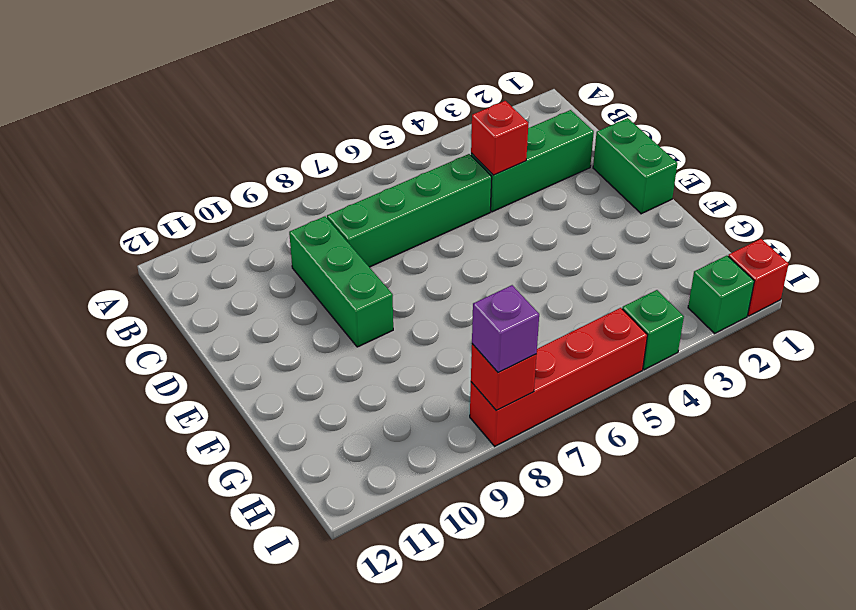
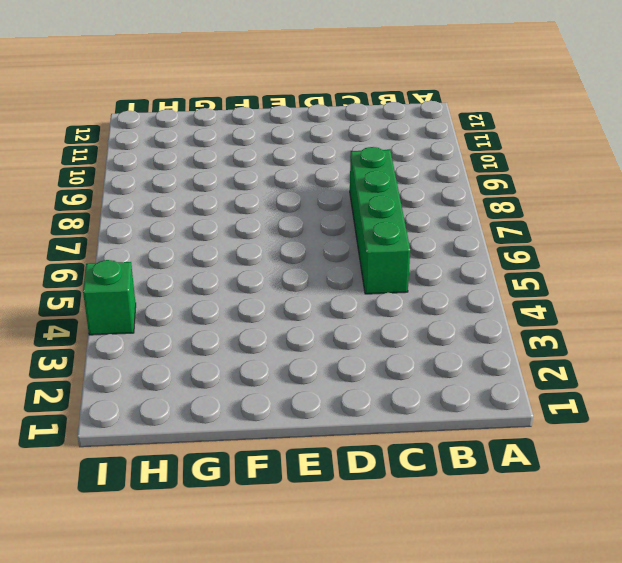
none -> green brick C2:C4 level 1
none -> green brick C9:E9 level 1

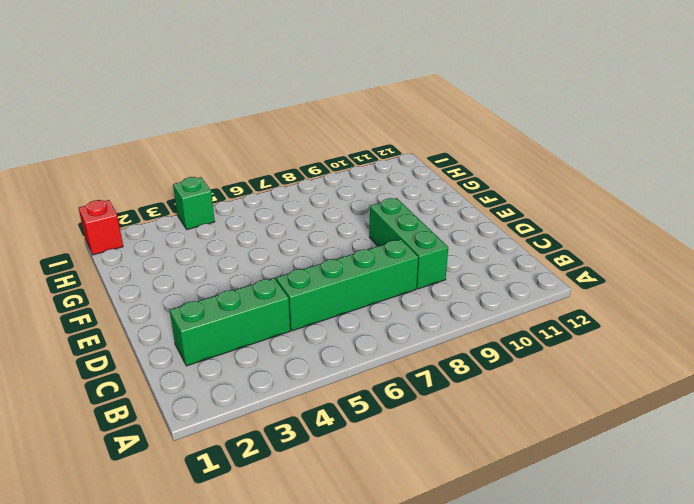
none -> green brick D1:E1 level 1
none -> green brick I2 level 1

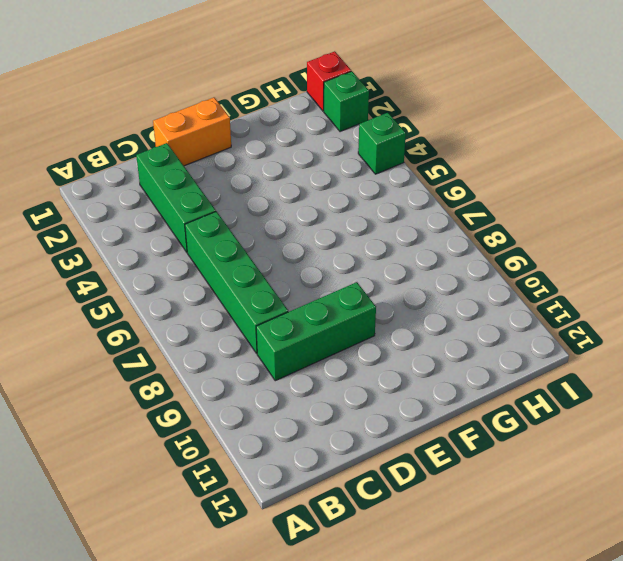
orange brick D1:E1 level 1 -> green brick D1:E1 level 1
none -> red brick I5:I8 level 1
none -> red brick C4 level 2

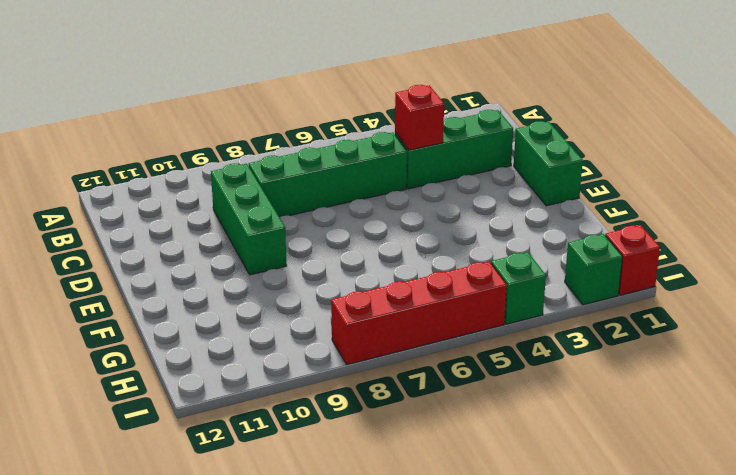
none -> red brick I8 level 2
none -> purple brick I8 level 3

